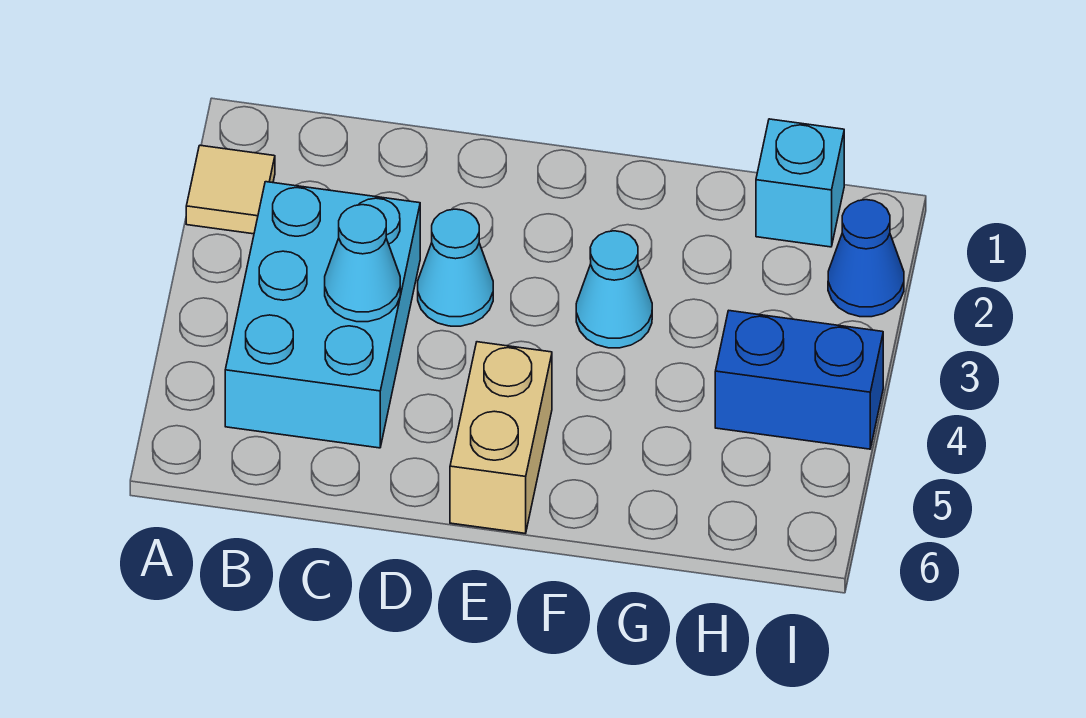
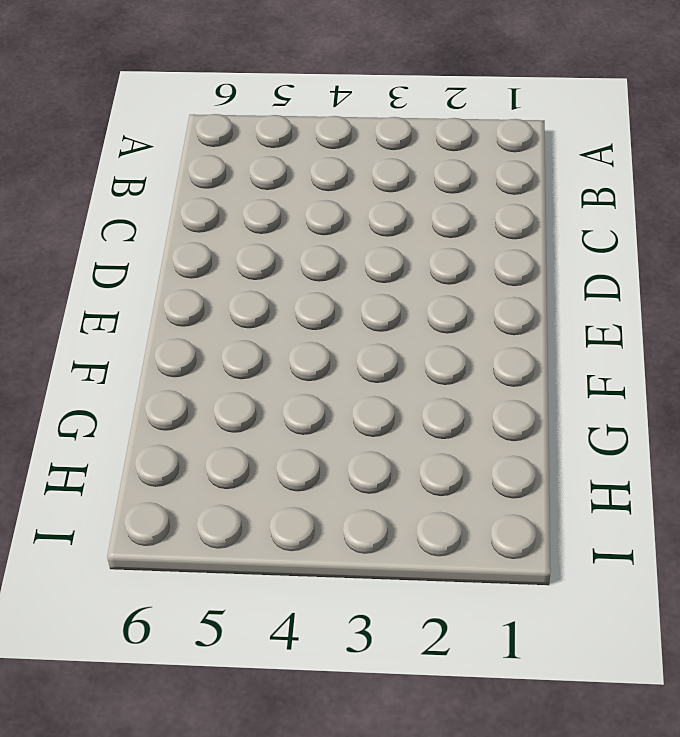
none -> tan tile A2 level 1
none -> cyan brick B3:C5 level 1

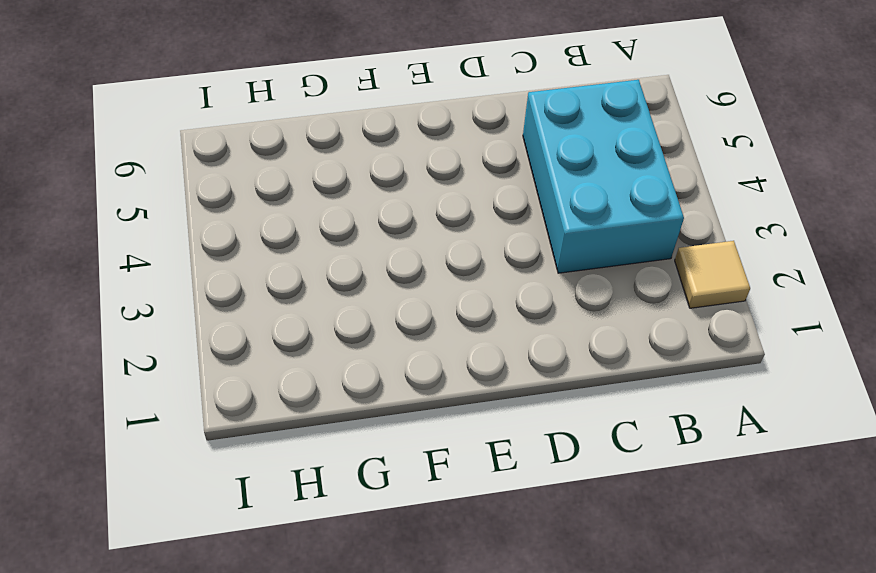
none -> cyan cone D3 level 1
none -> tan brick E5:E6 level 1

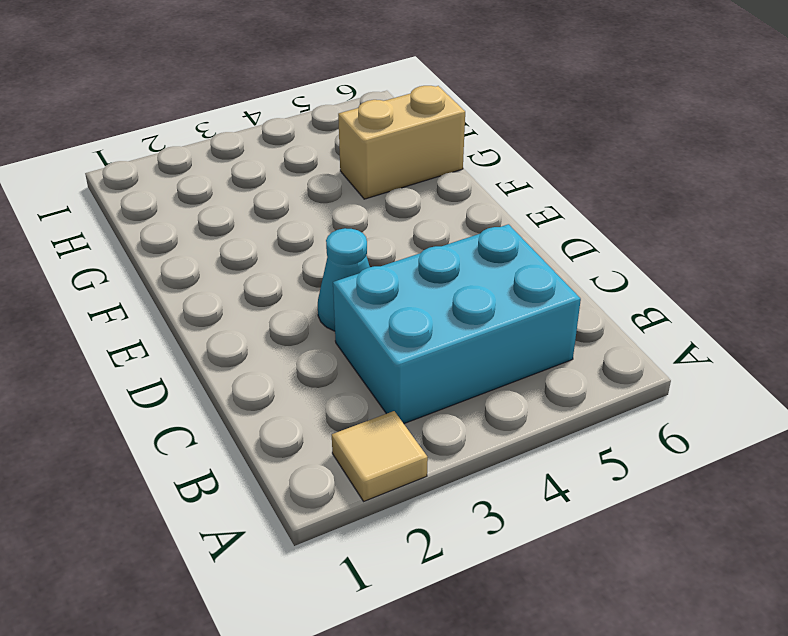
tan brick G5:G6 level 1 -> tan brick E5:E6 level 1
none -> cyan cone F3 level 1
none -> cyan brick H1 level 1

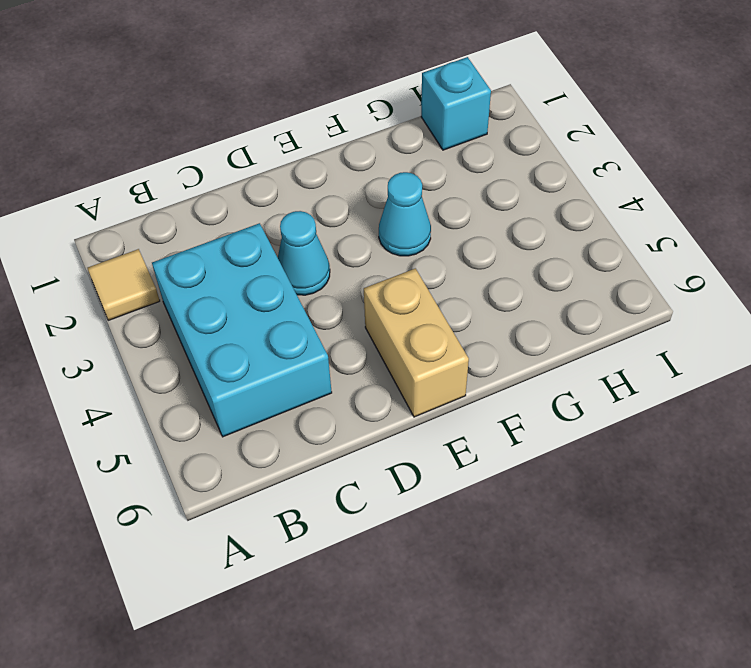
none -> blue brick H4:I4 level 1
none -> blue cone I2 level 1

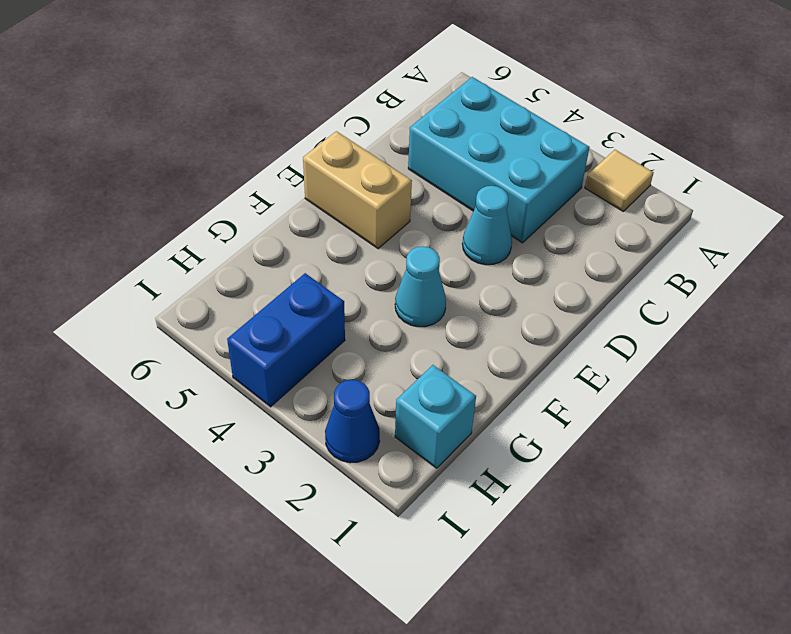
none -> cyan cone C4 level 2

